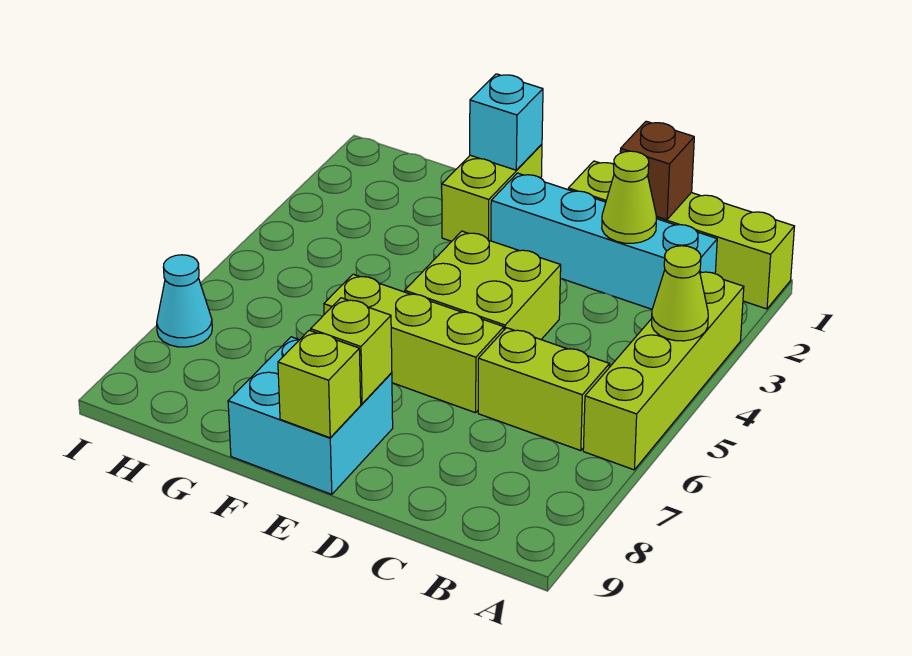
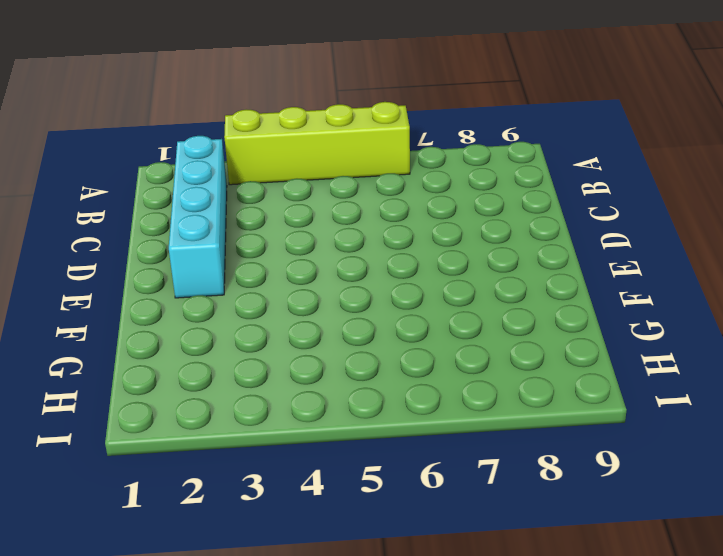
none -> lime brick A1:D1 level 1
none -> lime brick B6:C6 level 1
none -> lime brick D4:E5 level 1

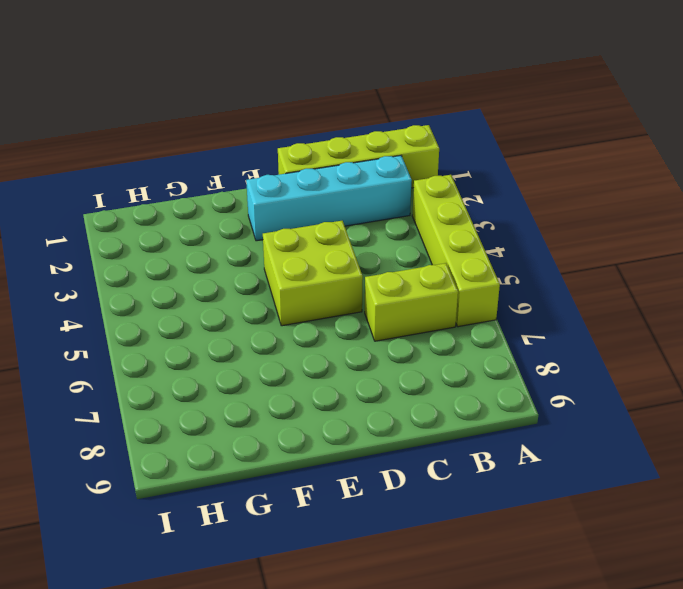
none -> lime brick D6:F6 level 1
none -> cyan brick E8:F9 level 1
none -> lime brick F1:F2 level 1

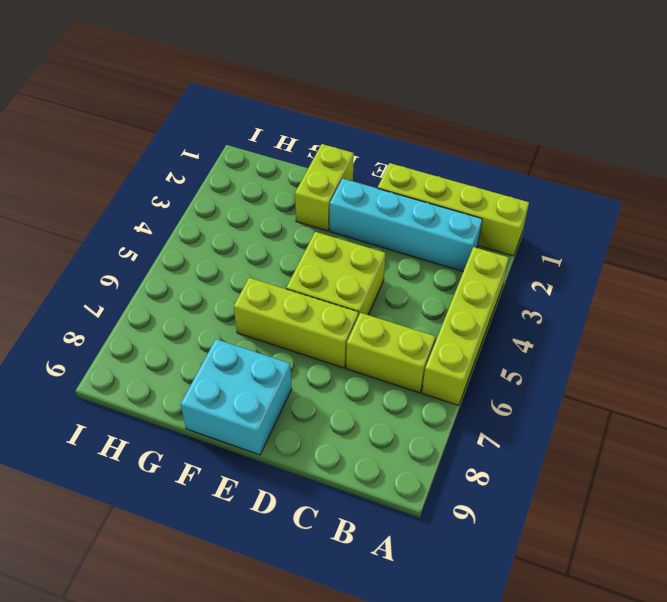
none -> cyan cone I7 level 1
none -> lime cone A4 level 2
none -> brown brick C1 level 2

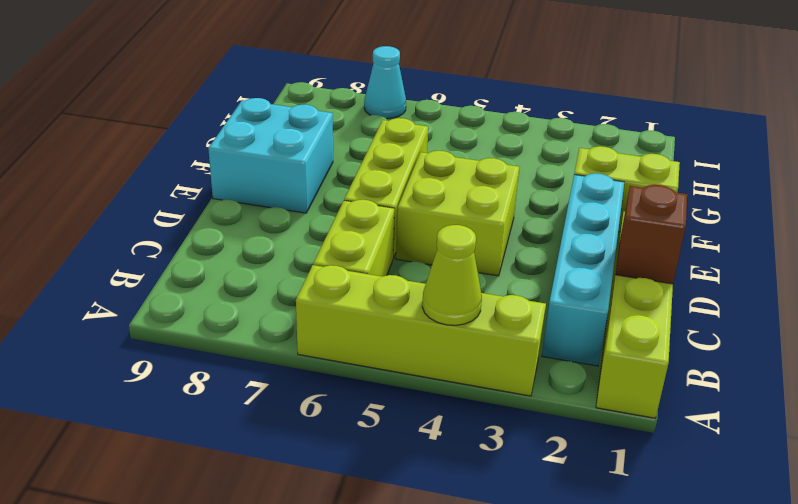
none -> lime cone C2 level 2
none -> lime brick E8 level 2
none -> lime brick E9 level 2

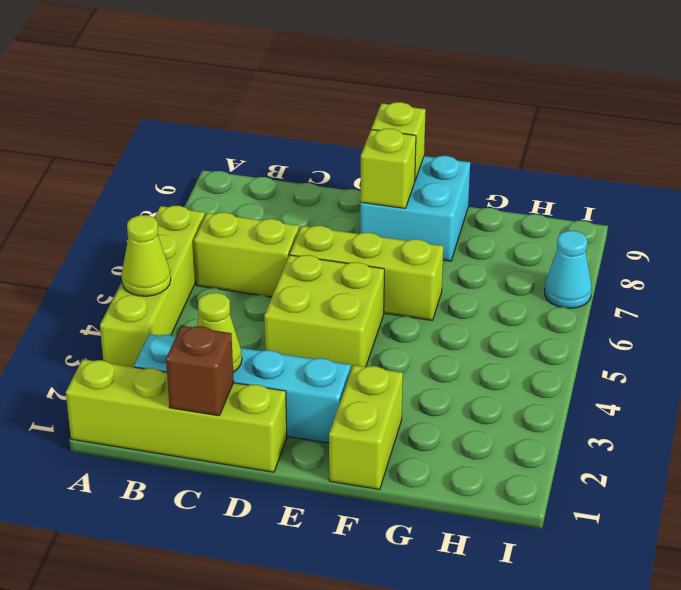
none -> cyan brick F1 level 2

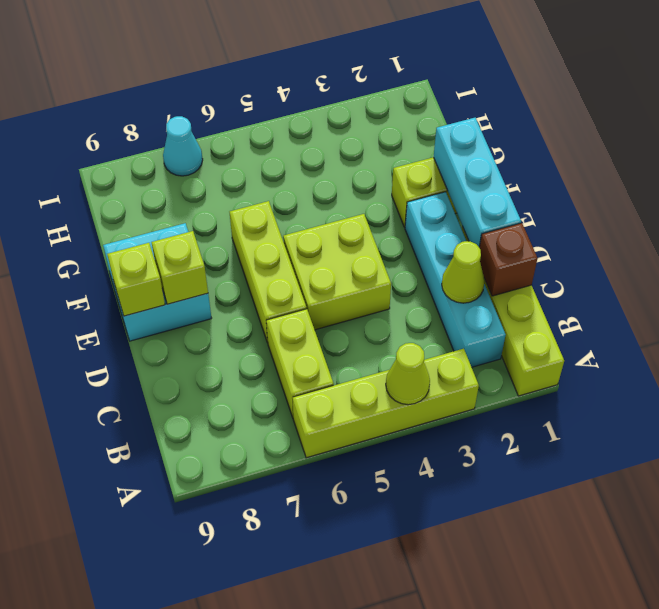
cyan brick D1:F1 level 2 -> cyan brick F1 level 2

